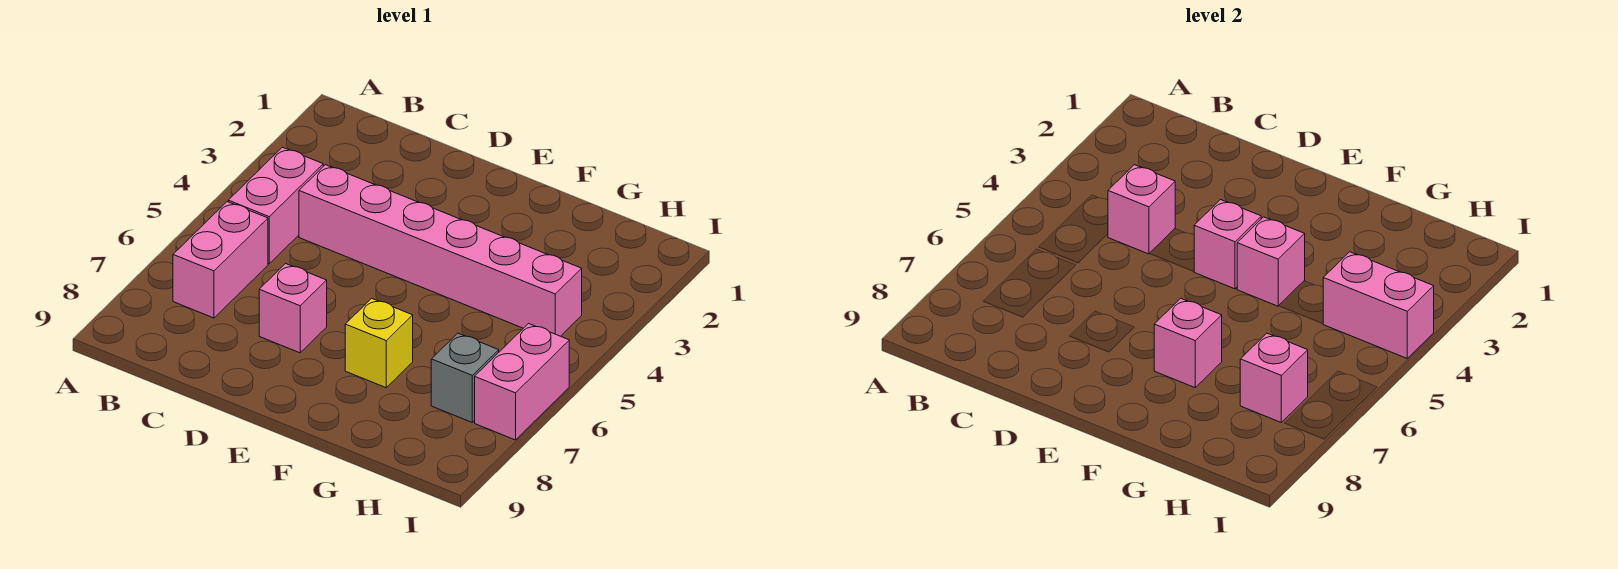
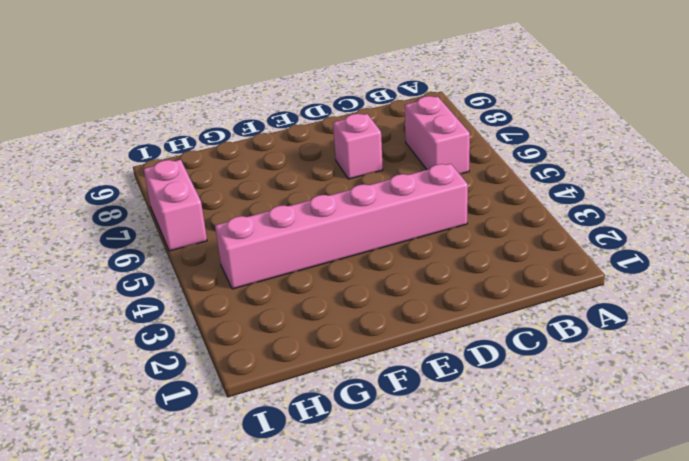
none -> pink brick B4:B5 level 1
none -> yellow brick F7 level 1
none -> grey brick H7 level 1

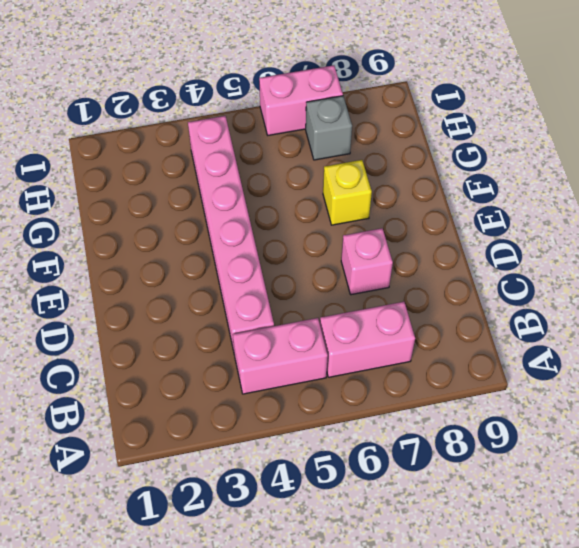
none -> pink brick C4 level 2
none -> pink brick E4 level 2
none -> pink brick F4 level 2

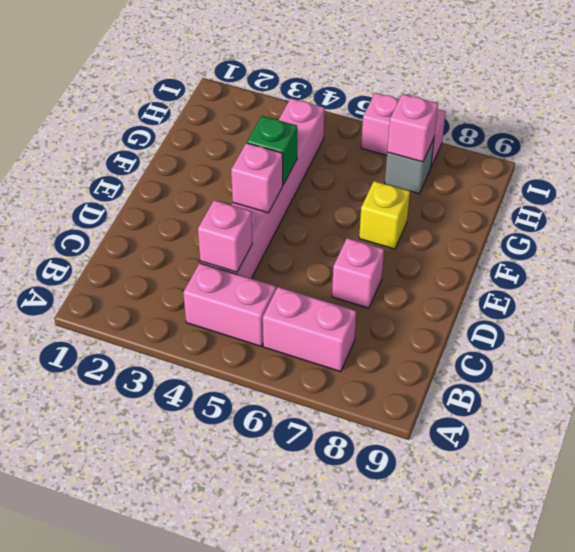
green brick F4 level 2 -> pink brick F4 level 2
none -> pink brick F7 level 2
none -> pink brick H4:I4 level 2

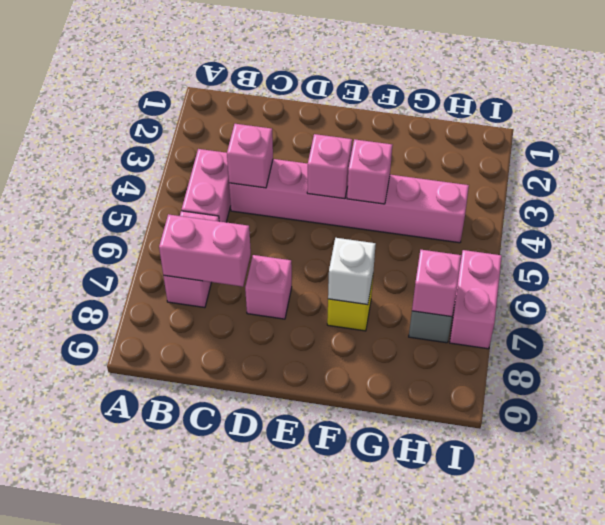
pink brick B7:C7 level 2 -> pink brick H4:I4 level 2
white brick F7 level 2 -> pink brick F7 level 2

